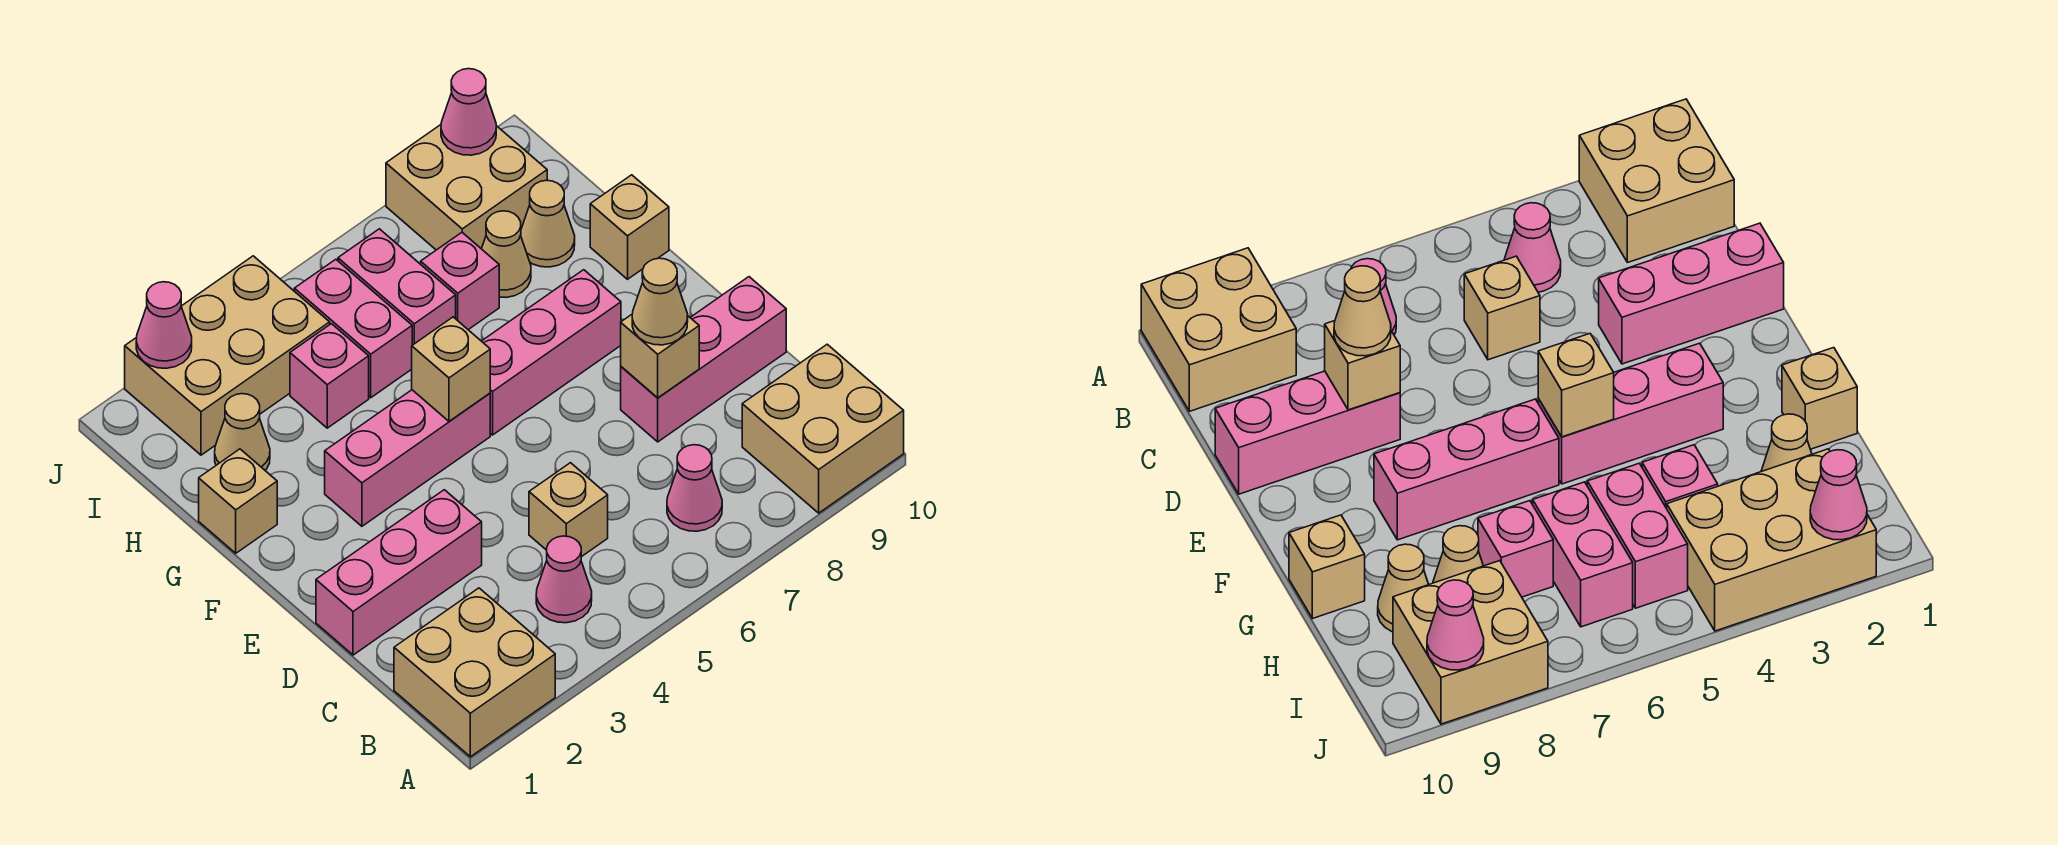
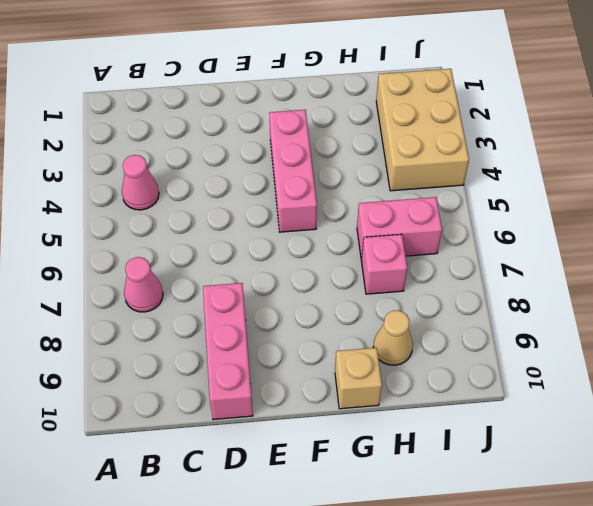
none -> tan brick A1:B2 level 1
none -> tan brick A9:B10 level 1
none -> tan brick C5 level 1

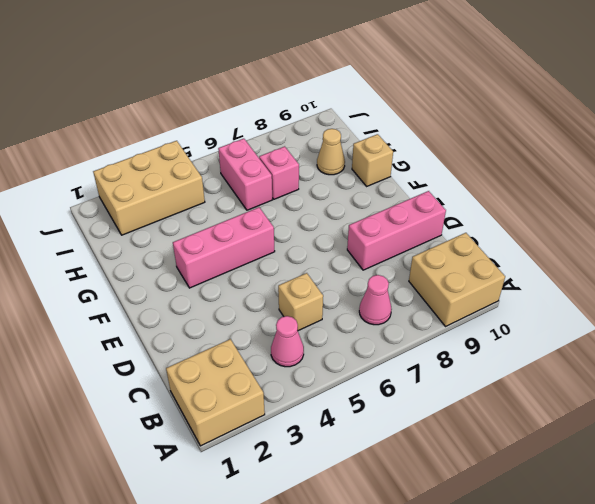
none -> pink brick D1:D3 level 1
none -> pink brick F6:F8 level 1
none -> tan brick G1 level 1

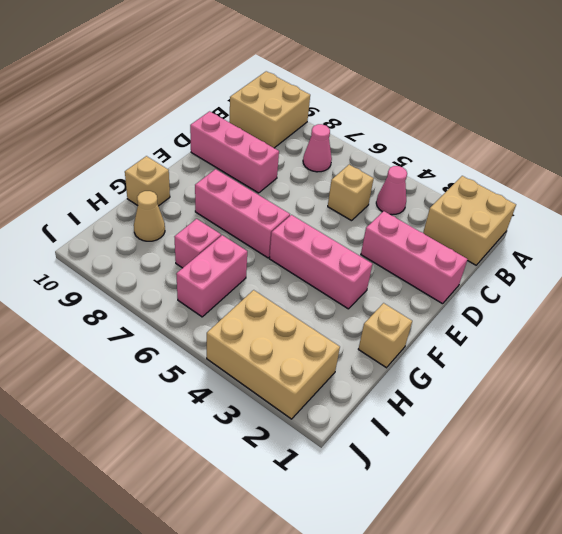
none -> tan cone H2 level 1
none -> pink brick H4 level 1
none -> pink brick H5:I5 level 1

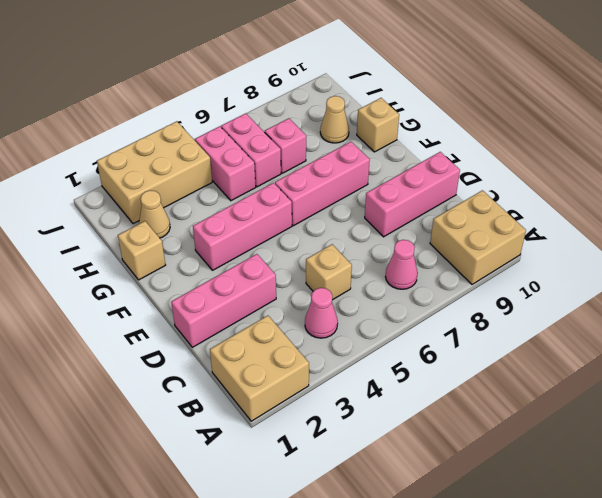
none -> pink brick H4 level 1
none -> tan cone H8 level 1
none -> tan brick I8:J9 level 1

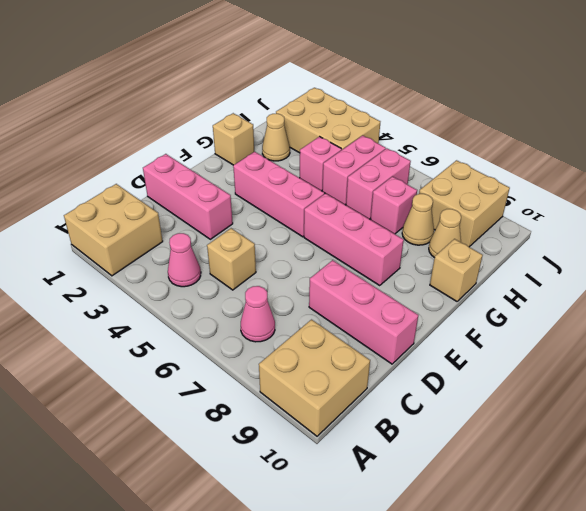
none -> tan brick D8 level 2
none -> tan brick F5 level 2
none -> pink cone J2 level 2

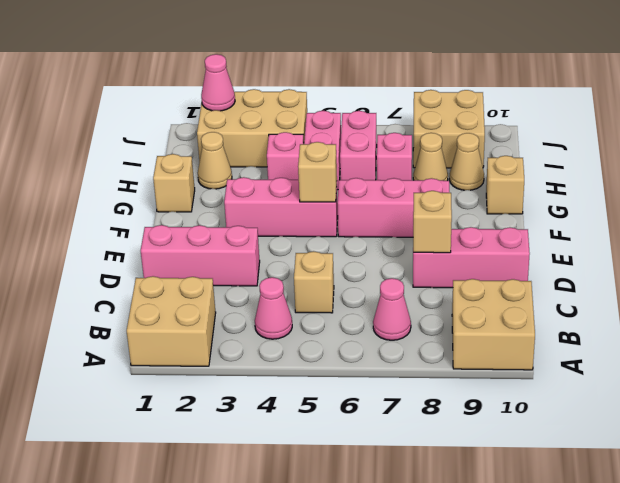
none -> pink cone J9 level 2
none -> tan cone D8 level 3

